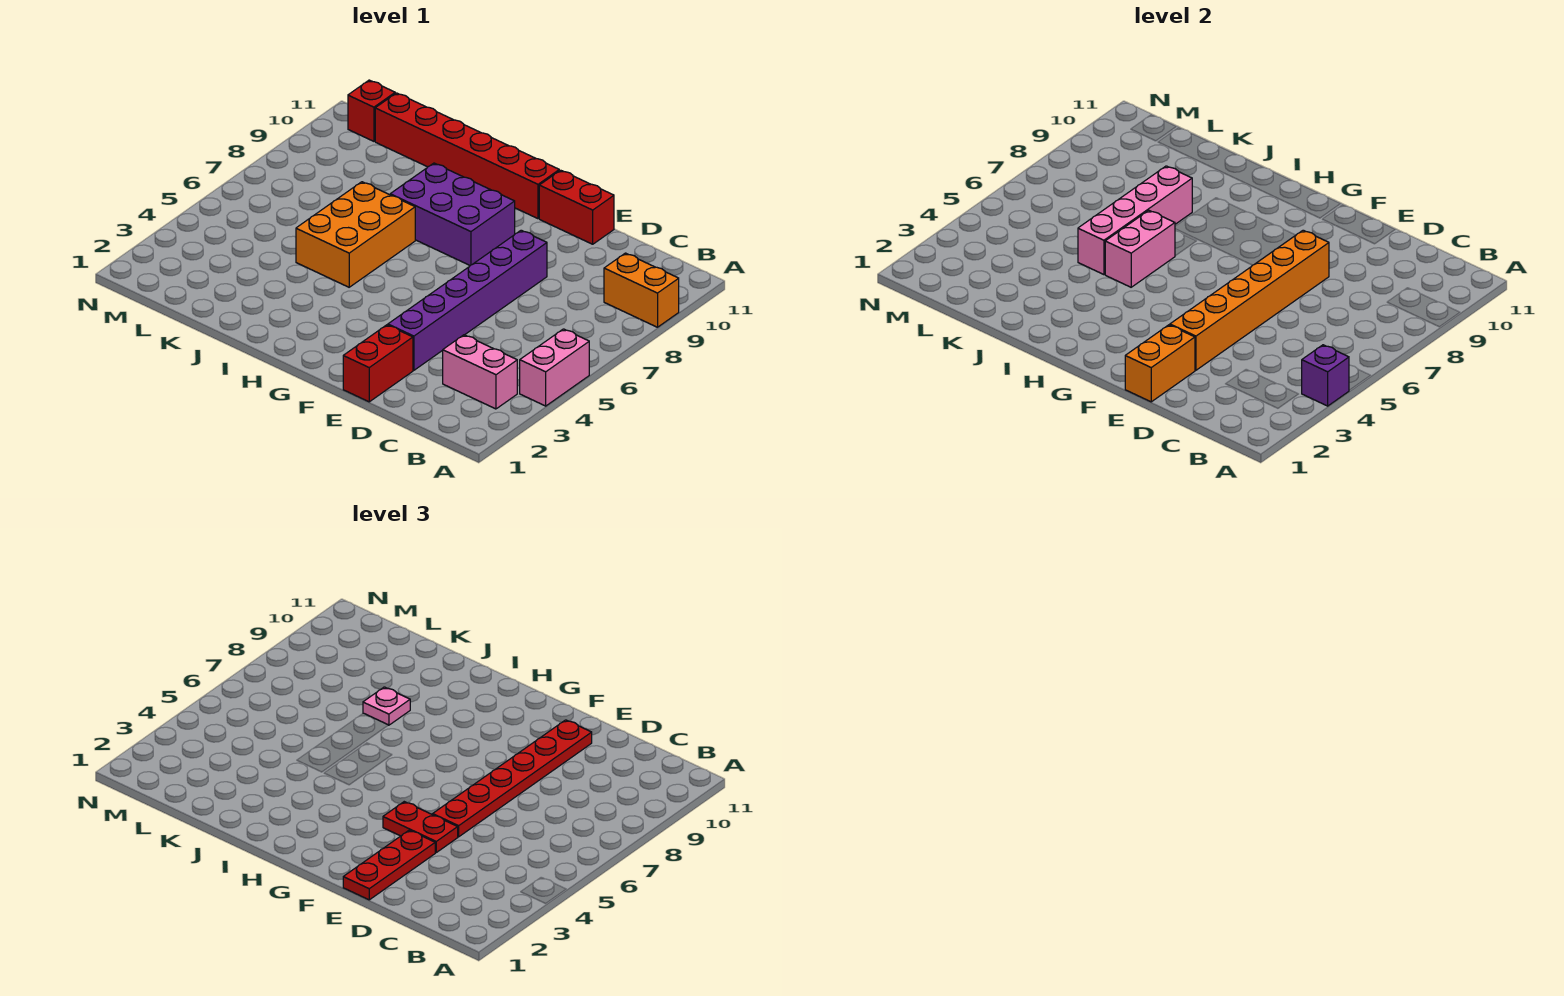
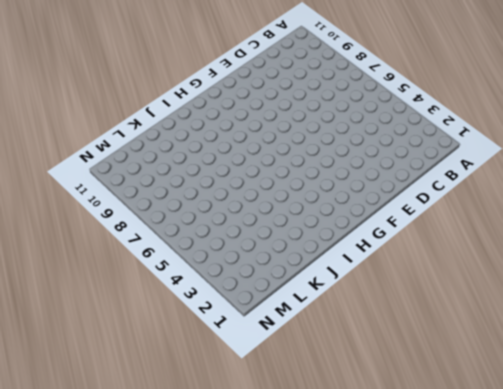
none -> pink brick A4:A5 level 1
none -> orange brick A9:B9 level 1
none -> pink brick B3:C3 level 1

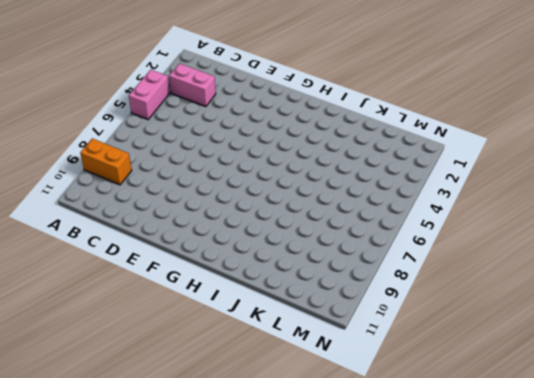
none -> red brick E1:E2 level 1
none -> purple brick E3:E8 level 1
none -> red brick E11:F11 level 1

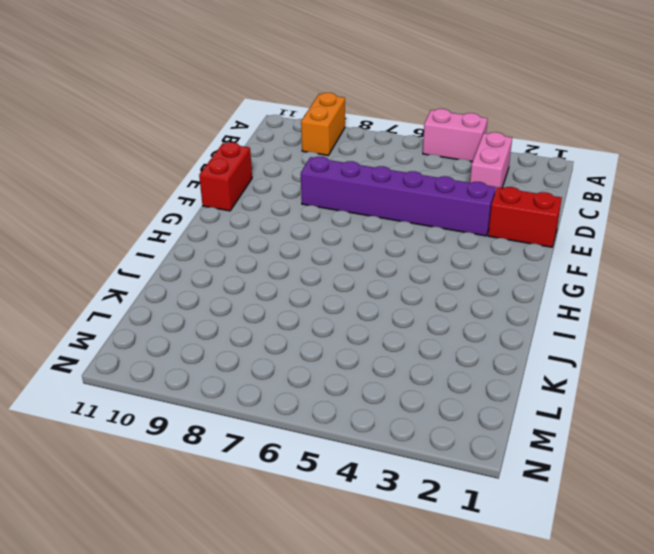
none -> purple brick G8:I9 level 1
none -> red brick G11:L11 level 1
none -> orange brick I5:J7 level 1

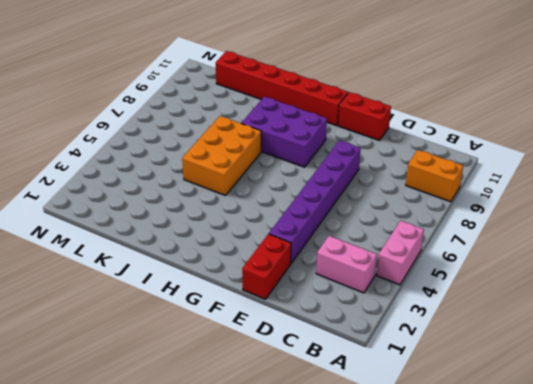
none -> red brick M11 level 1
none -> purple brick A4 level 2
none -> orange brick E1:E2 level 2

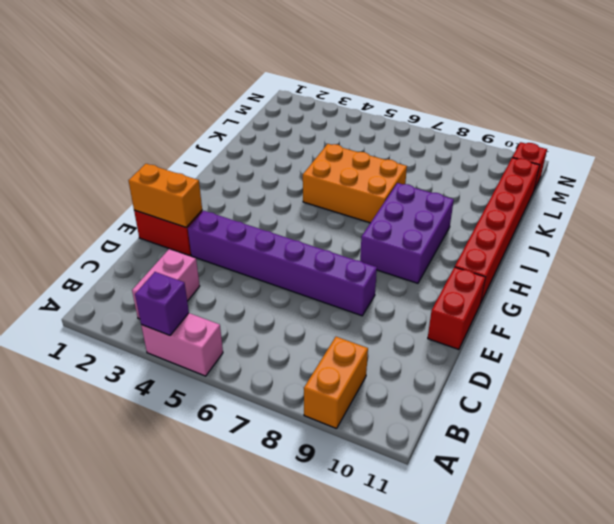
none -> orange brick E3:E8 level 2
none -> pink brick I5:I6 level 2
none -> pink brick J5:J8 level 2

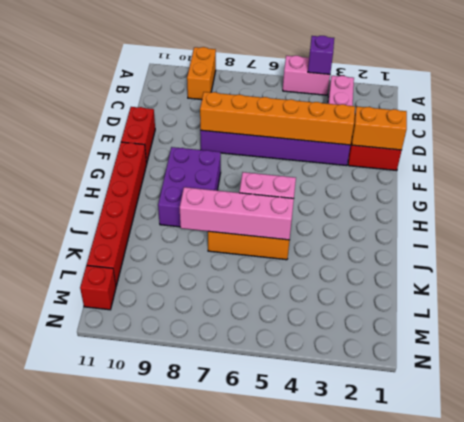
none -> red plate E1:E3 level 3
none -> red plate E4:F4 level 3
none -> red plate E5:E10 level 3

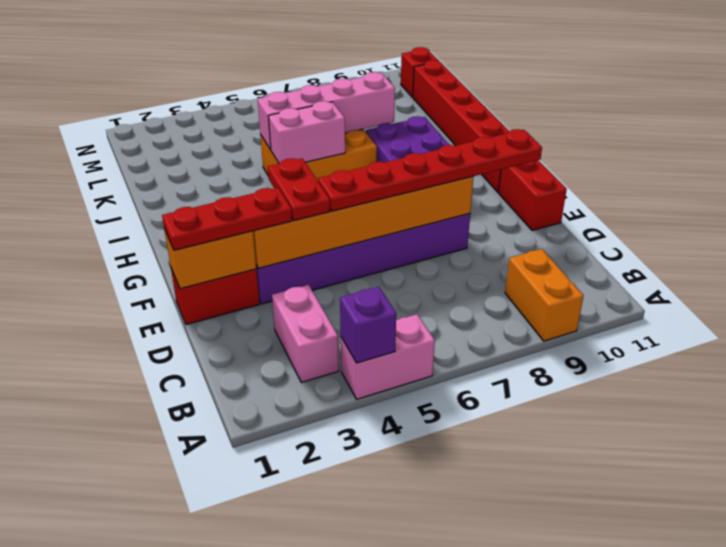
none -> pink plate J8 level 3

